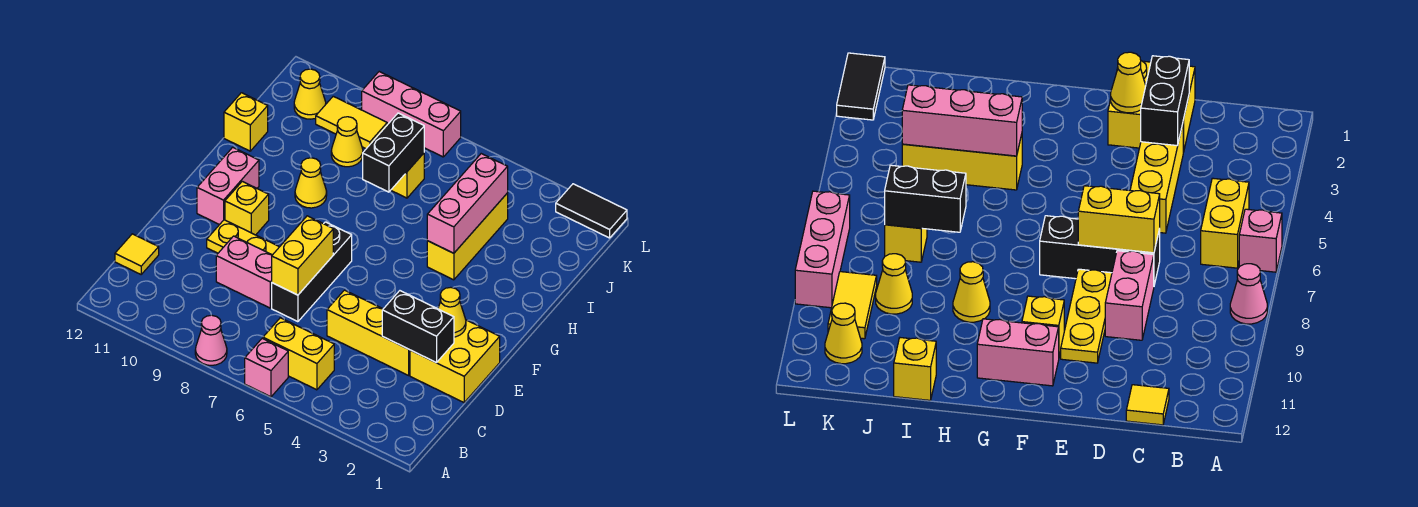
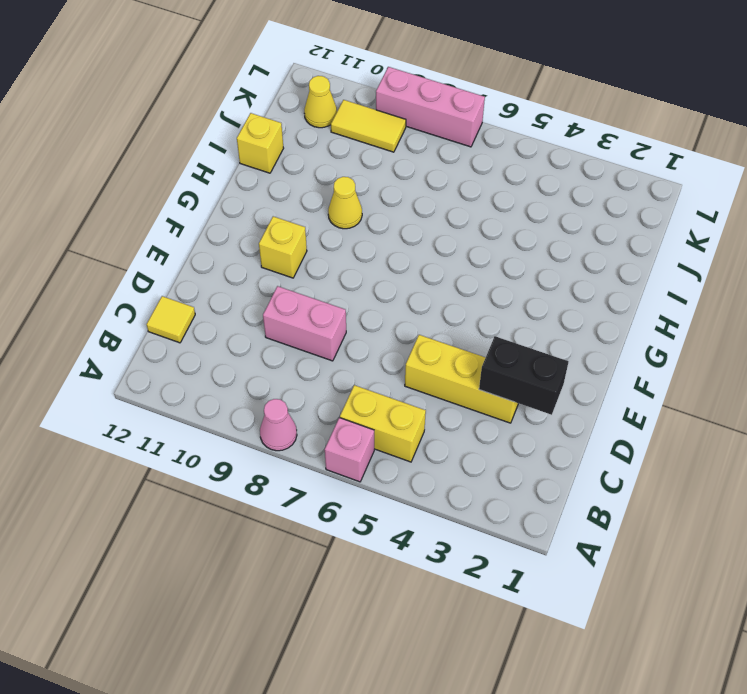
none -> yellow brick D1:E2 level 1
none -> black brick D7:F7 level 1
none -> yellow plate E8:E10 level 1

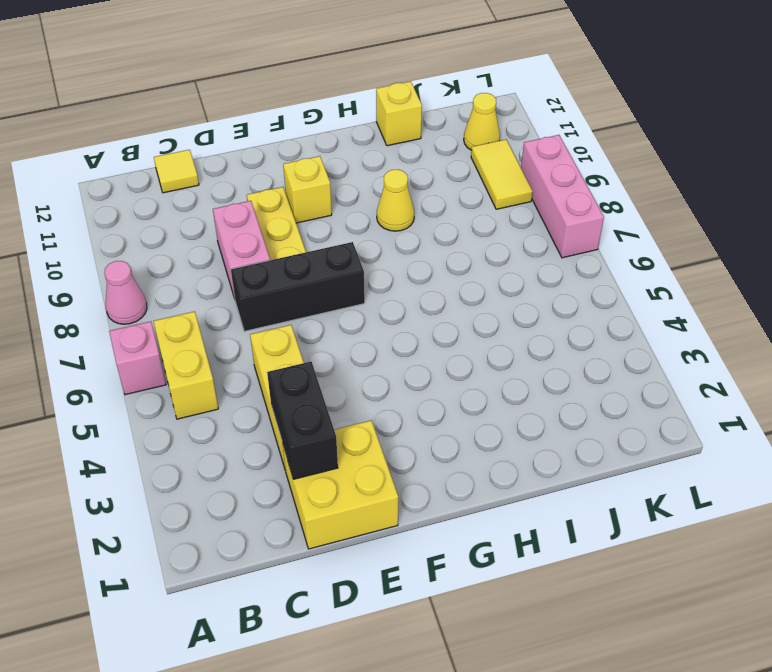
none -> pink brick F11:G11 level 1
none -> yellow brick H4:J4 level 1
none -> yellow brick J7 level 1

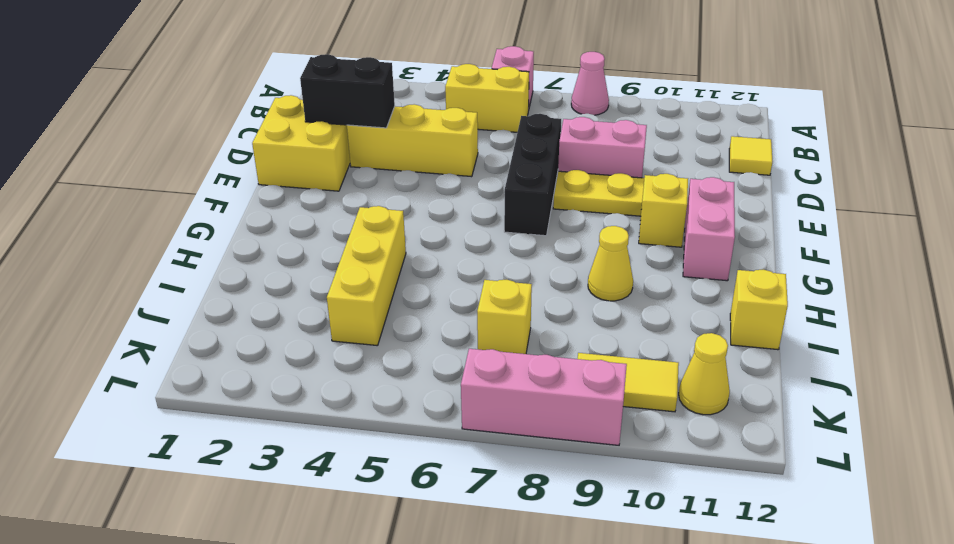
none -> yellow cone J9 level 1
none -> black tile L1:L2 level 1
none -> yellow brick D7:E7 level 2

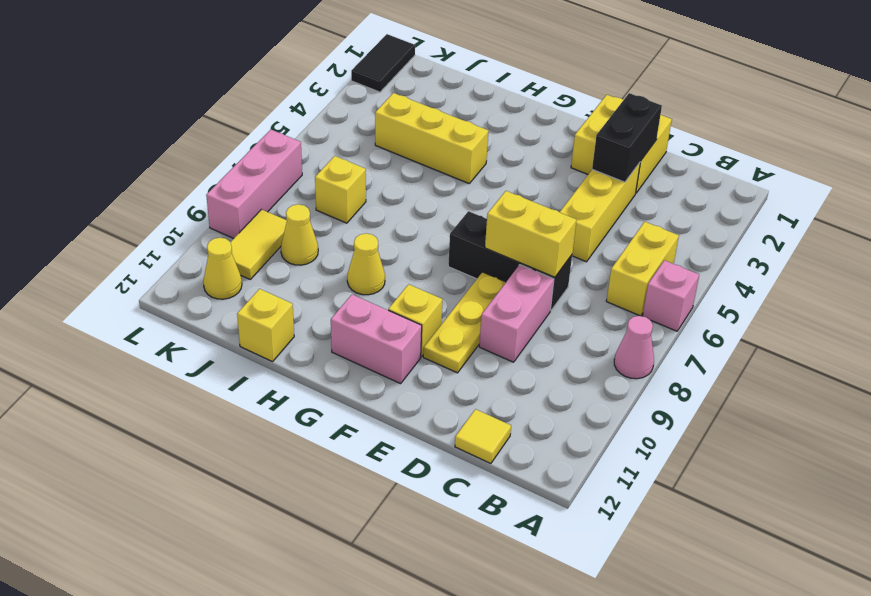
none -> yellow cone E2 level 2
none -> pink brick H4:J4 level 2
none -> black brick I7:J7 level 2

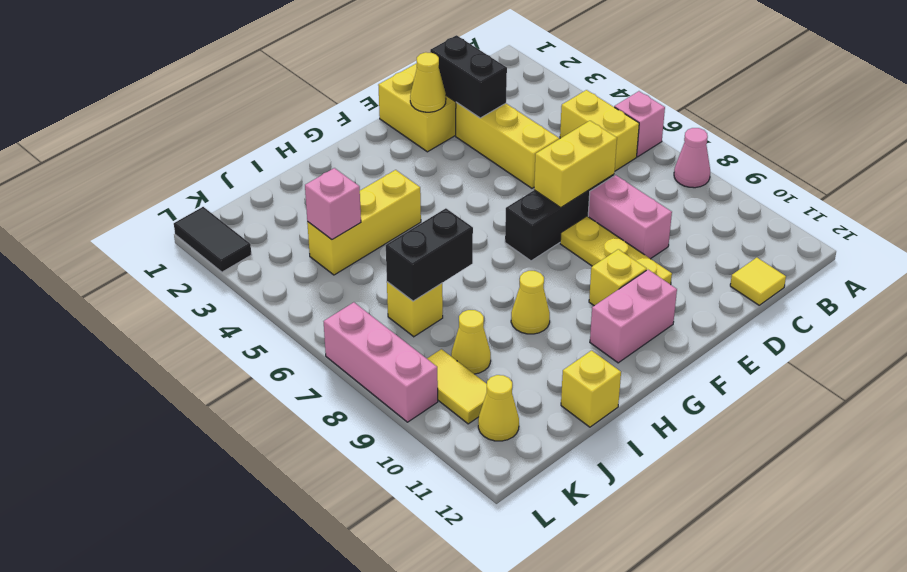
pink brick J4 level 2 -> pink brick H4:J4 level 2

